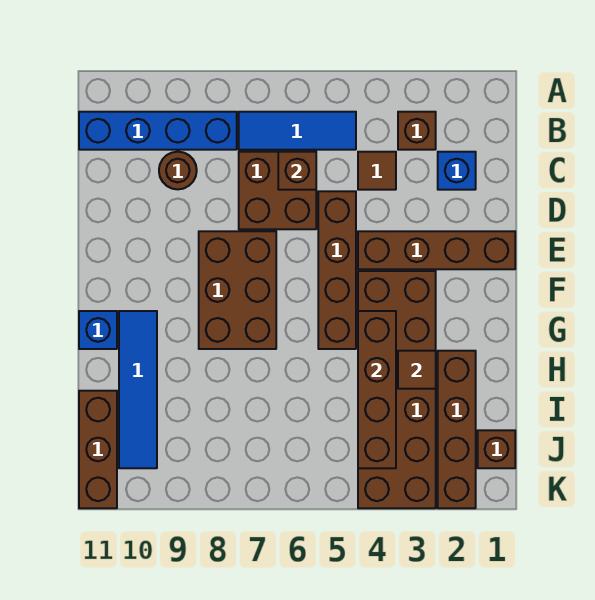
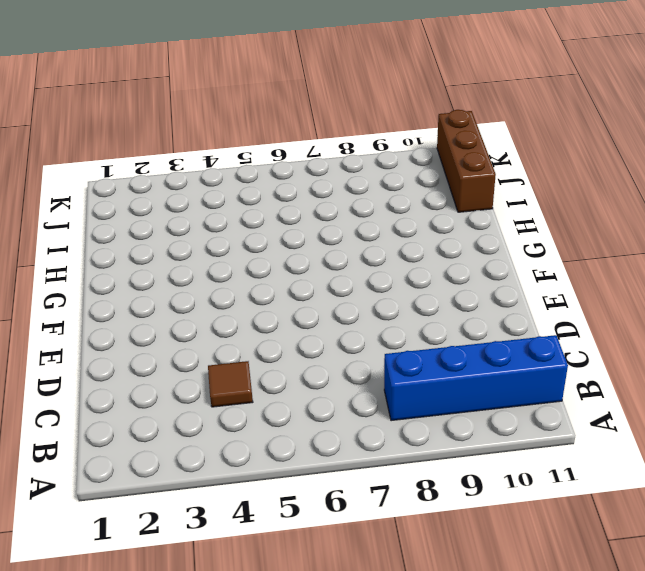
none -> brown brick B3 level 1
none -> blue tile B5:B7 level 1
none -> blue brick C2 level 1

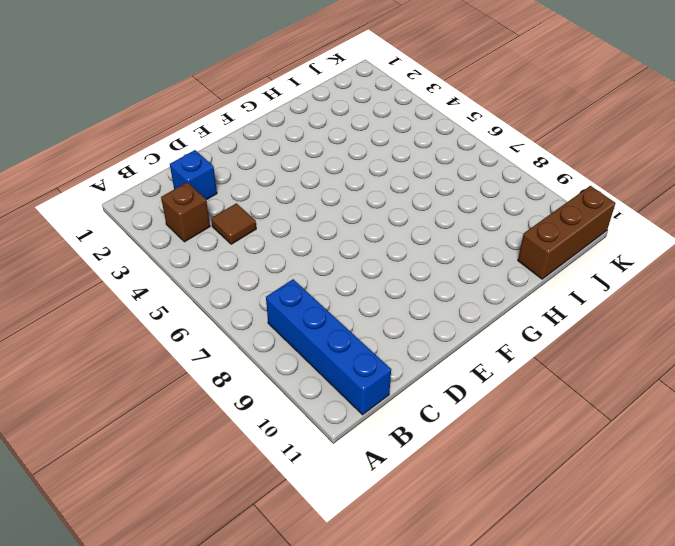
none -> blue tile B5:B7 level 1
none -> brown brick C6:D7 level 1
none -> brown round brick C9 level 1

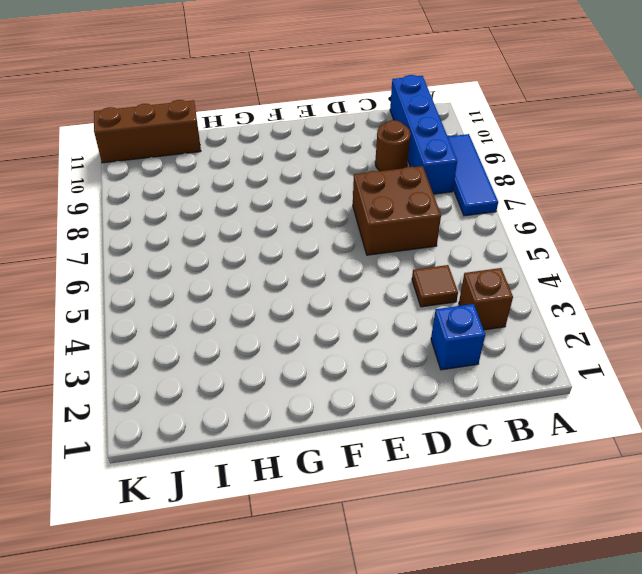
blue tile A7:A9 level 1 -> blue tile B5:B7 level 1
none -> brown brick D5:G5 level 1
none -> brown brick E1:E4 level 1
none -> brown brick E7:G8 level 1

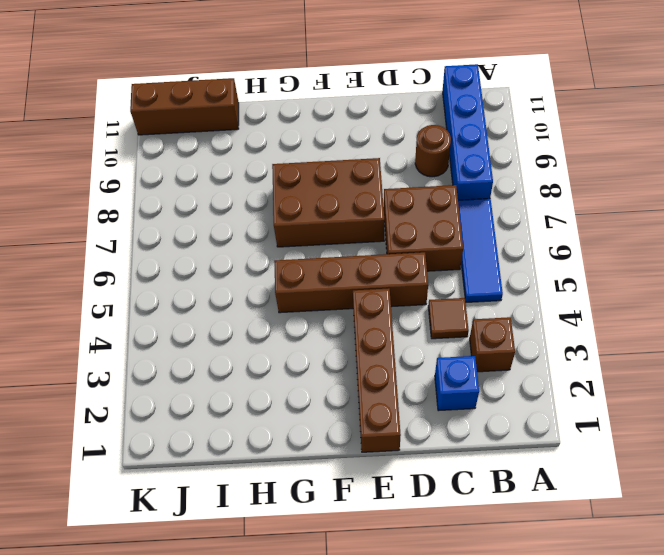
none -> brown brick F3:K4 level 1
none -> blue tile G10:J10 level 1
none -> blue brick G11 level 1

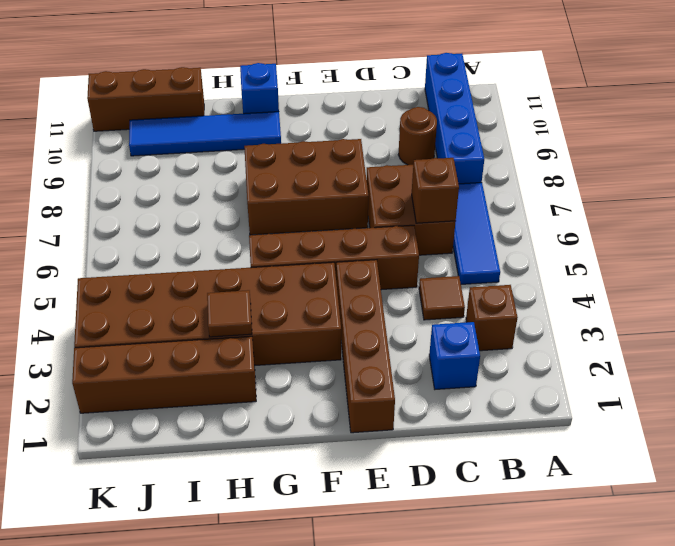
none -> brown brick J1 level 1
none -> brown brick G4:J4 level 2

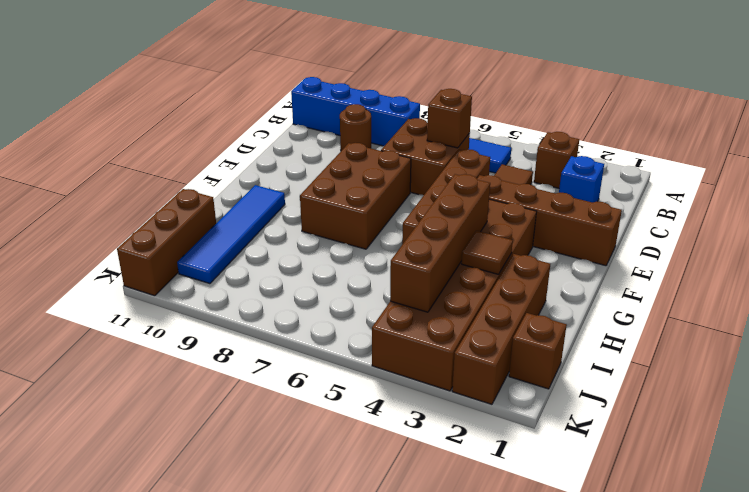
none -> blue brick G11 level 1

